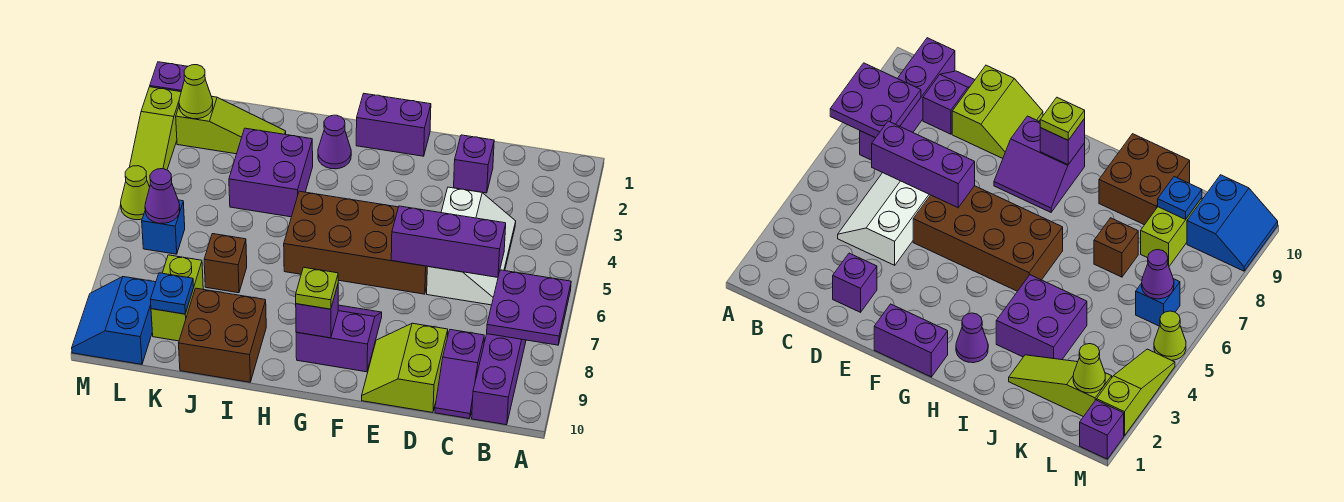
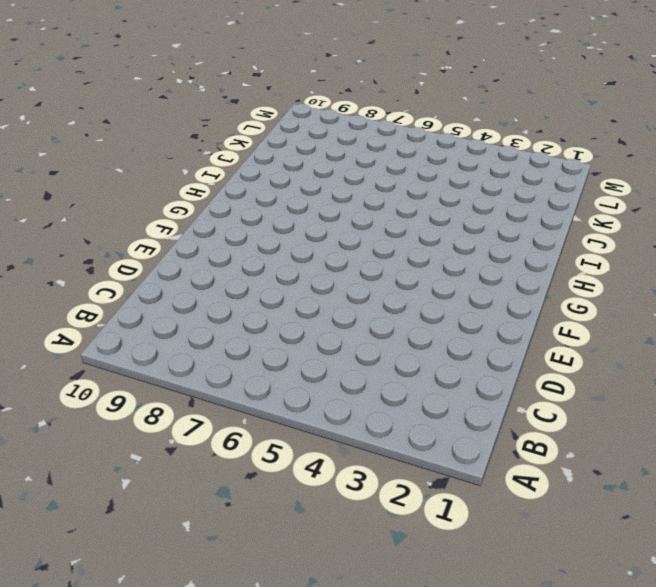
none -> purple brick B7:B10 level 1
none -> white slope C4:D6 level 1 top D
none -> purple slope C9:C10 level 1 top 9

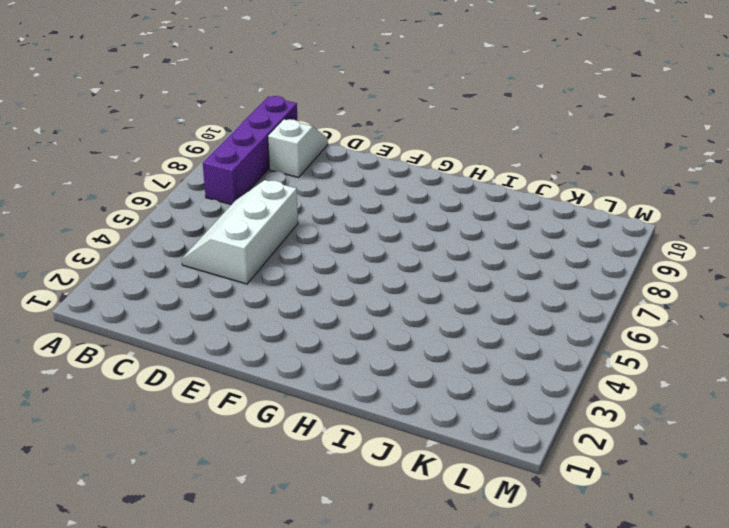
white slope C9:C10 level 1 top 9 -> purple slope C9:C10 level 1 top 9
none -> purple brick D2 level 1
none -> lime slope D9:E10 level 1 top D
none -> brown brick E5:H6 level 1

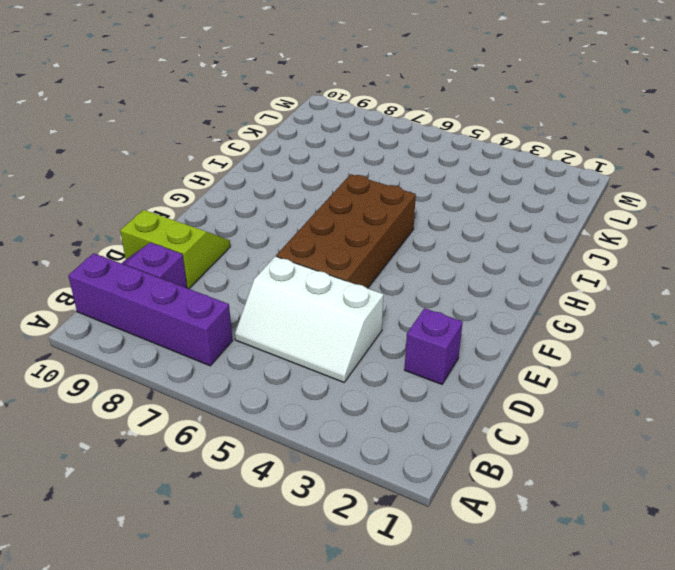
none -> purple brick F1:G1 level 1
none -> purple slope F8:G9 level 1 top 9
none -> purple cone H2 level 1

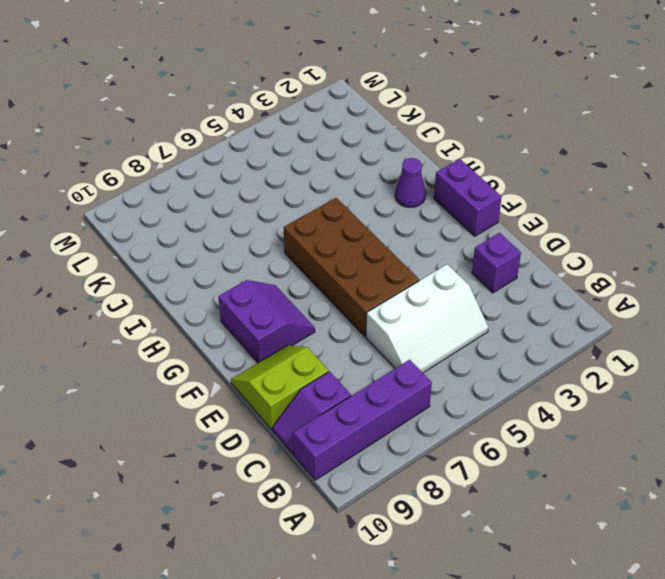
none -> purple brick I3:J4 level 1
none -> brown brick I9:J10 level 1
none -> lime slope J2:L2 level 1 top L

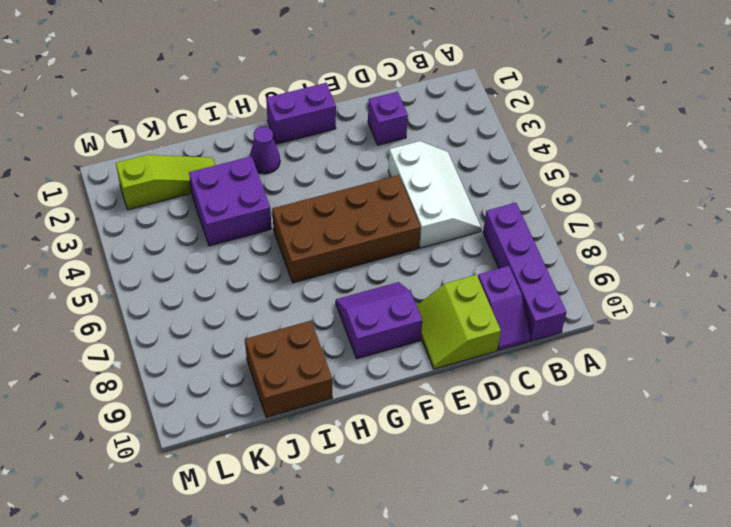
none -> brown brick J7 level 1
none -> lime brick K8:K9 level 1
none -> blue brick L6 level 1

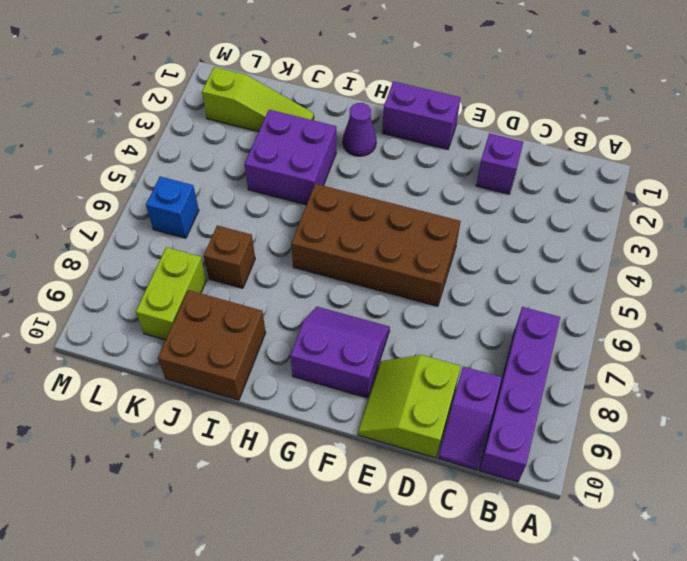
none -> white slope C4:D6 level 1 top D
none -> blue slope L9:M10 level 1 top L
none -> purple brick M1 level 1

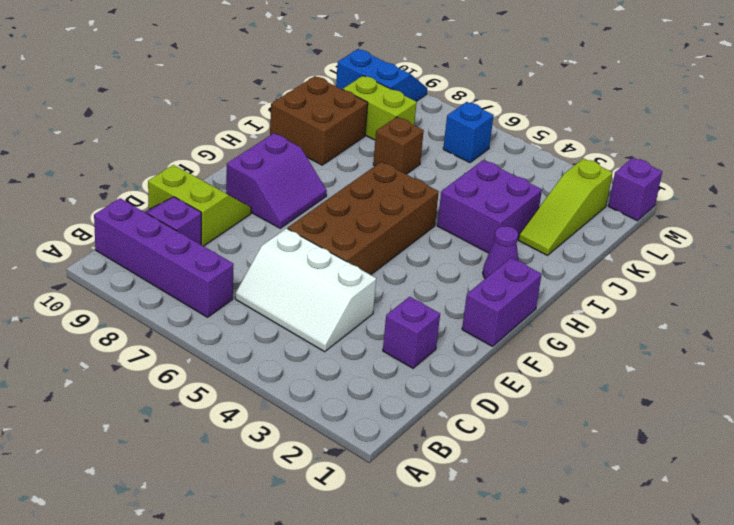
none -> lime slope M2:M4 level 1 top 2
none -> lime cone M5 level 1
none -> purple plate A7:B8 level 2

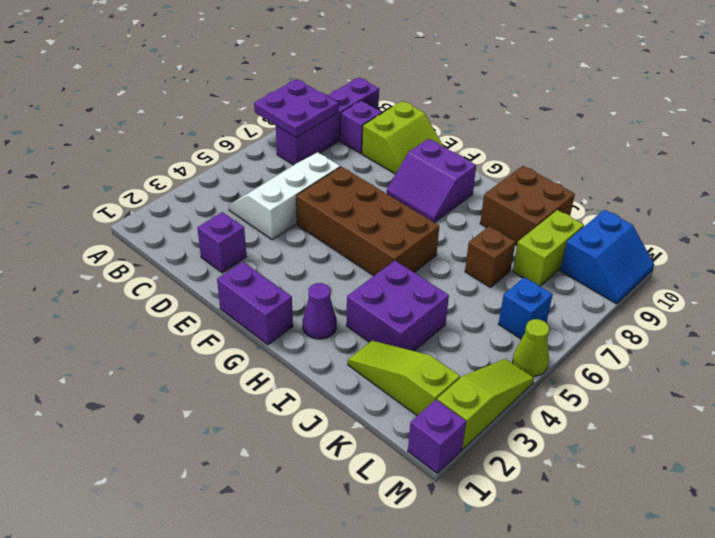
none -> purple brick C6:E6 level 2
none -> purple brick G9 level 2
none -> blue plate K9 level 2

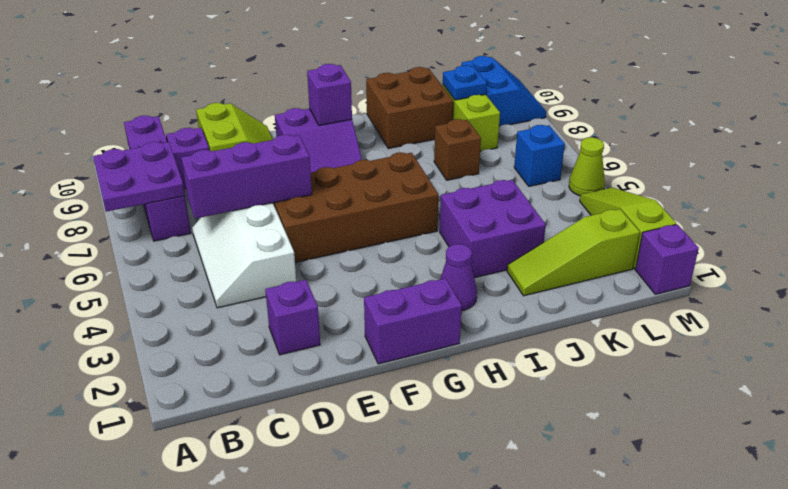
none -> lime cone L2 level 2
none -> purple cone L6 level 2
none -> lime plate G9 level 3

